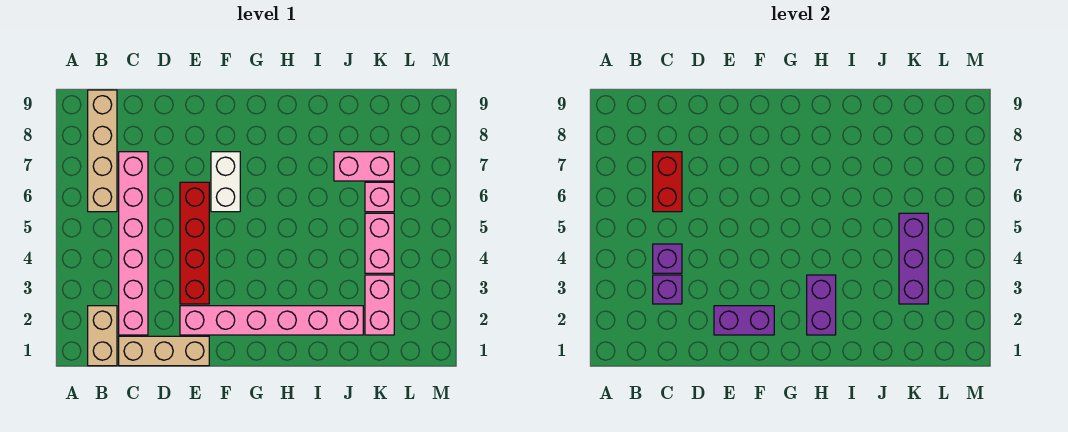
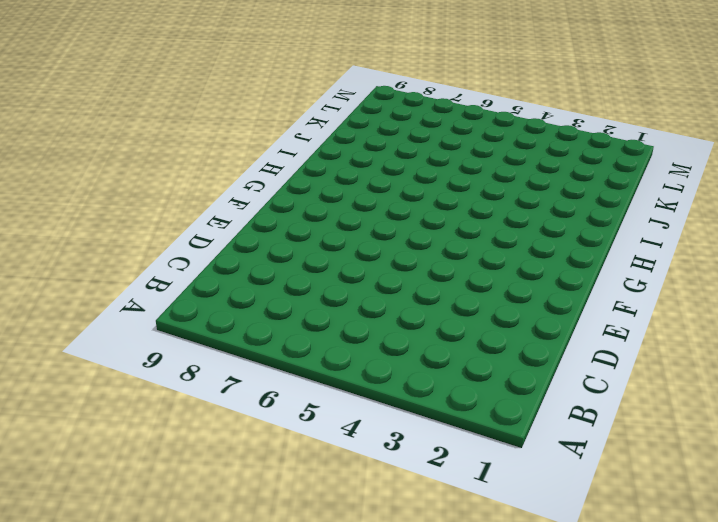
none -> tan brick B1:B2 level 1
none -> tan brick B6:B9 level 1
none -> tan brick C1:E1 level 1

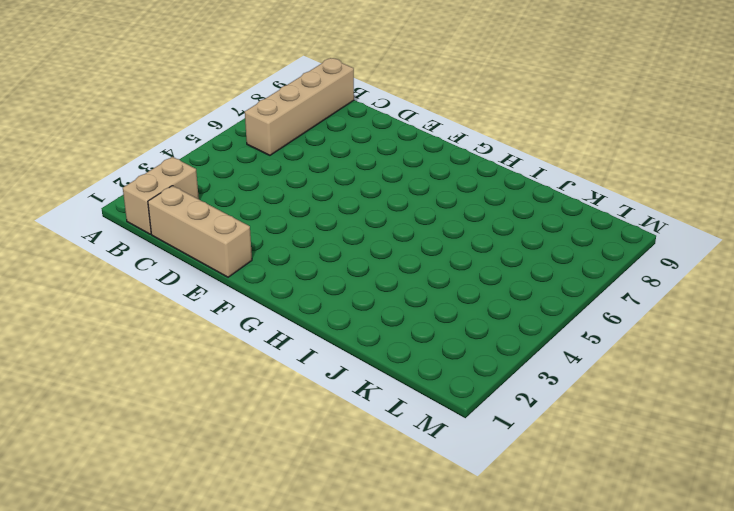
none -> pink brick C2:C7 level 1
none -> pink brick E2:J2 level 1
none -> red brick E3:E6 level 1

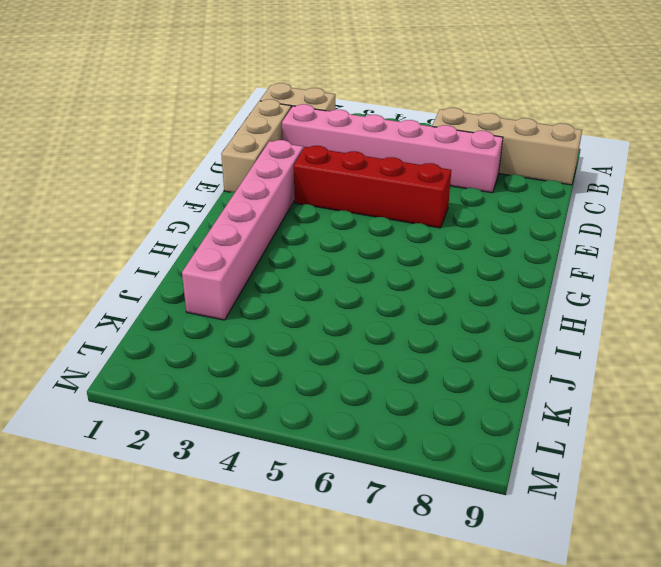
none -> white brick F6:F7 level 1
none -> pink brick J7:K7 level 1
none -> pink brick K2:K3 level 1

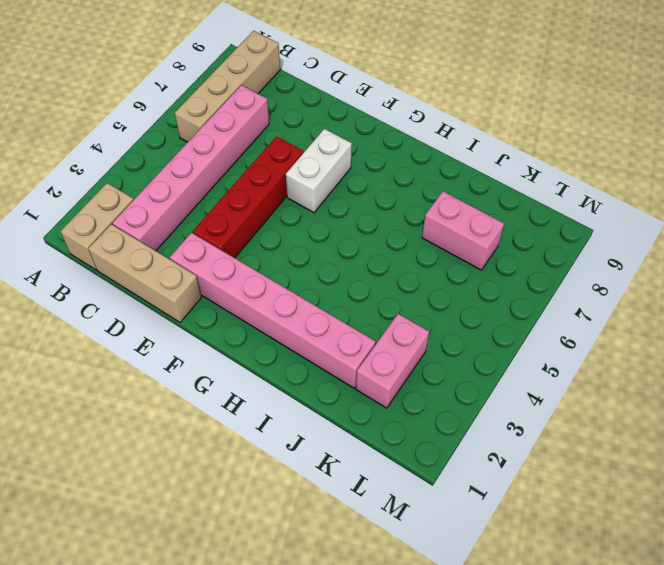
none -> pink brick K4:K5 level 1
none -> pink brick K6 level 1
none -> purple brick C3 level 2

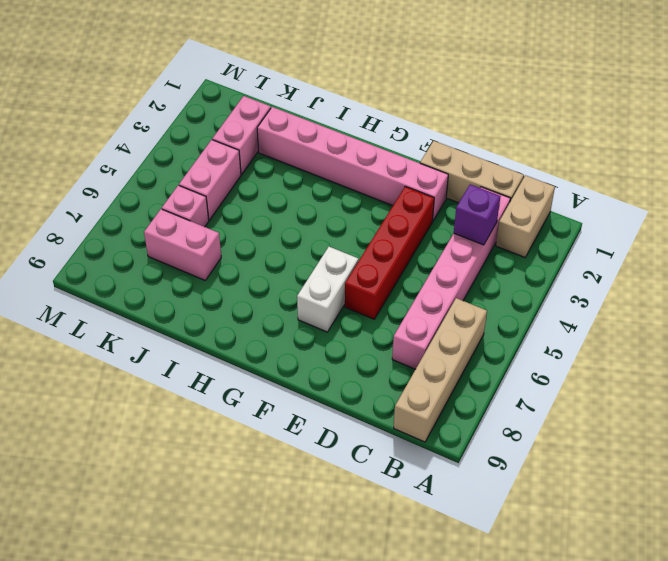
none -> purple brick C4 level 2
none -> red brick C6:C7 level 2
none -> purple brick E2:F2 level 2

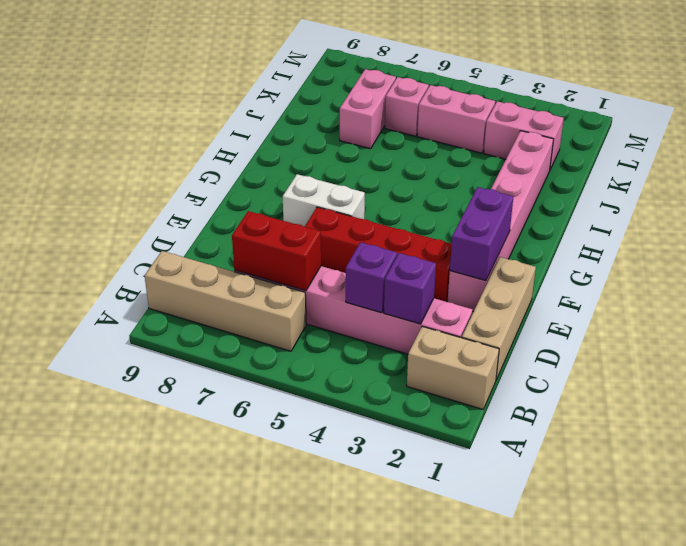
none -> purple brick H2:H3 level 2
none -> purple brick K3:K5 level 2

